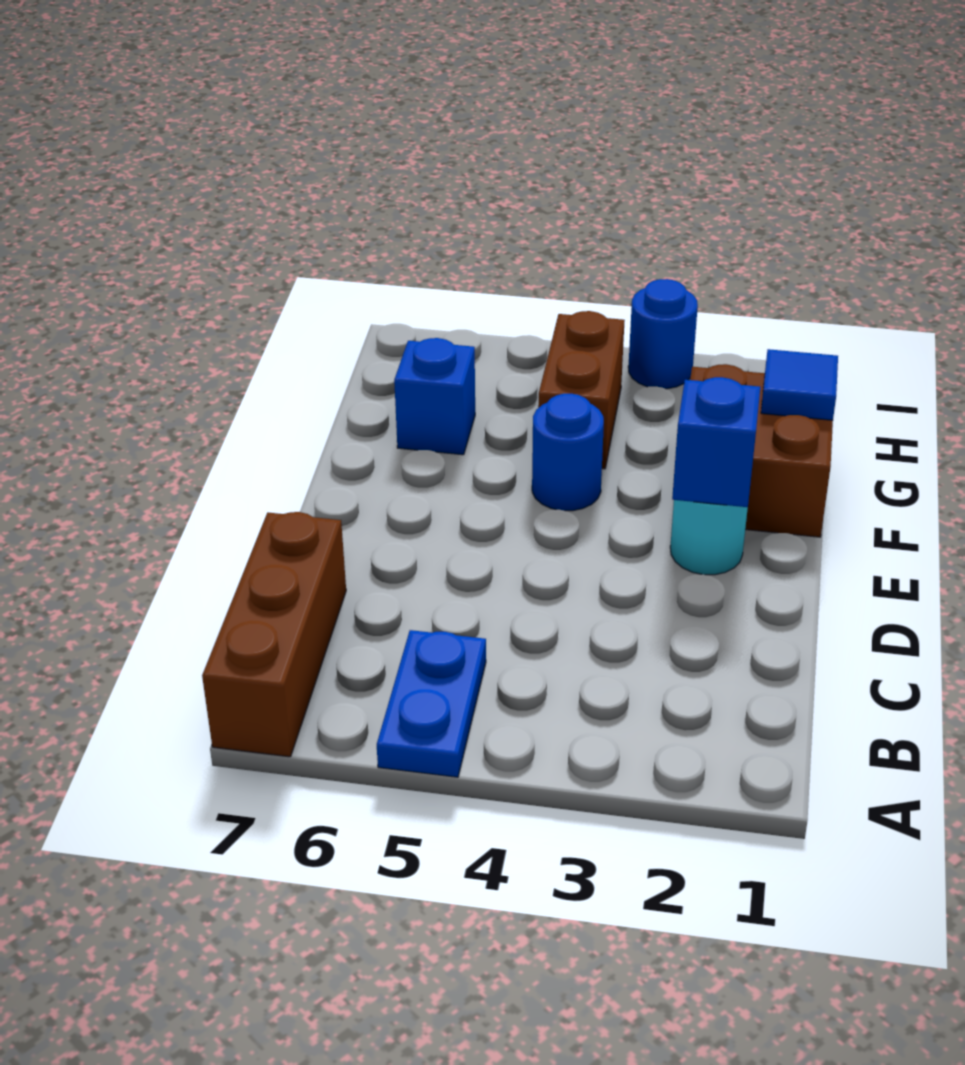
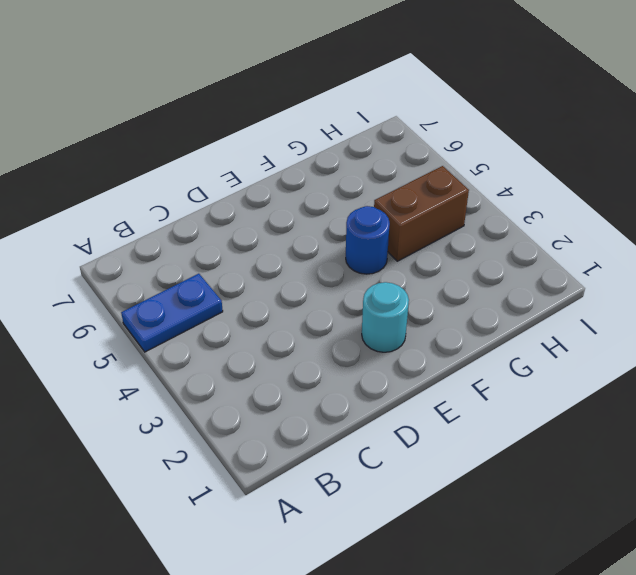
none -> brown brick A7:C7 level 1
none -> brown brick F1:G2 level 1

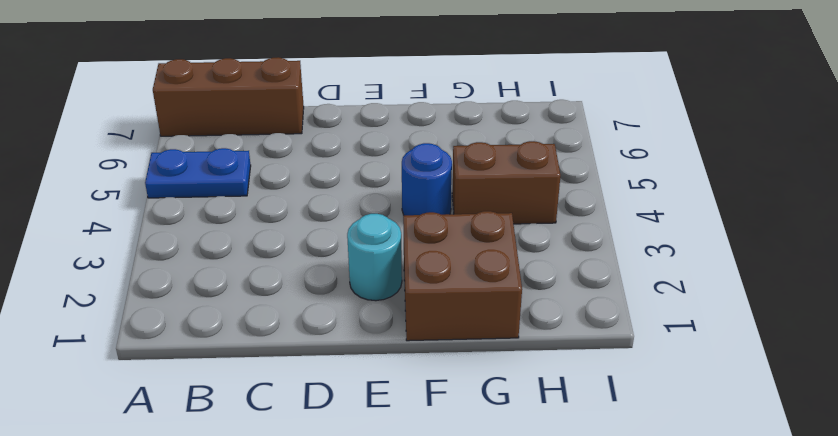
none -> blue brick G6 level 1
none -> blue round brick I3 level 1

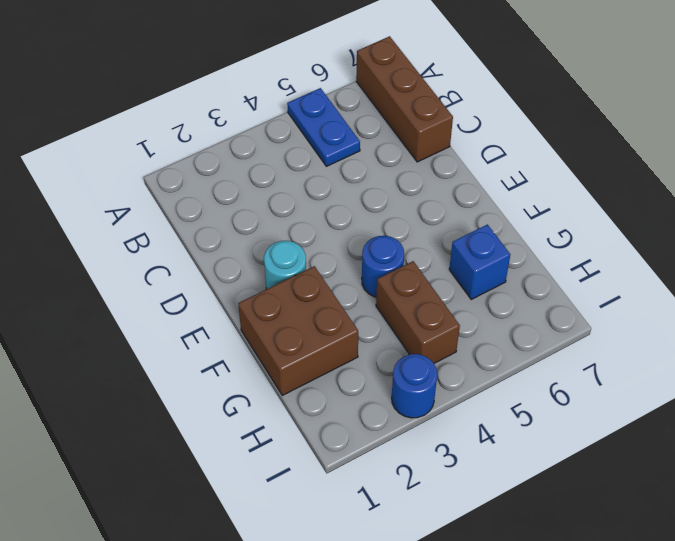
none -> blue brick E2 level 2
none -> blue tile G1 level 2

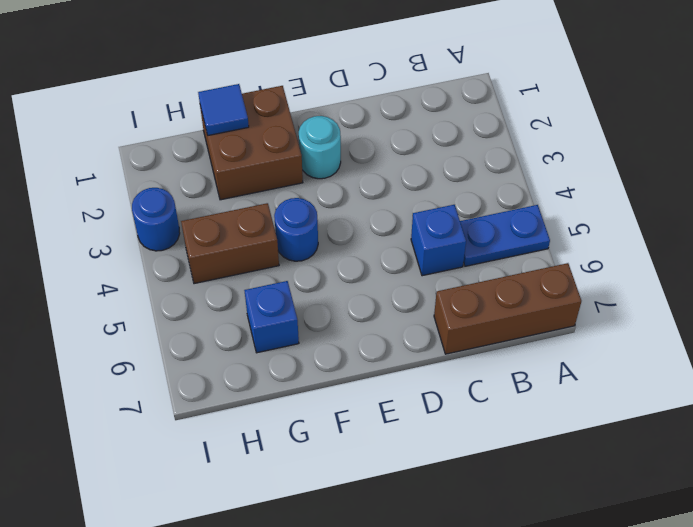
blue brick C5 level 1 -> blue brick E2 level 2

